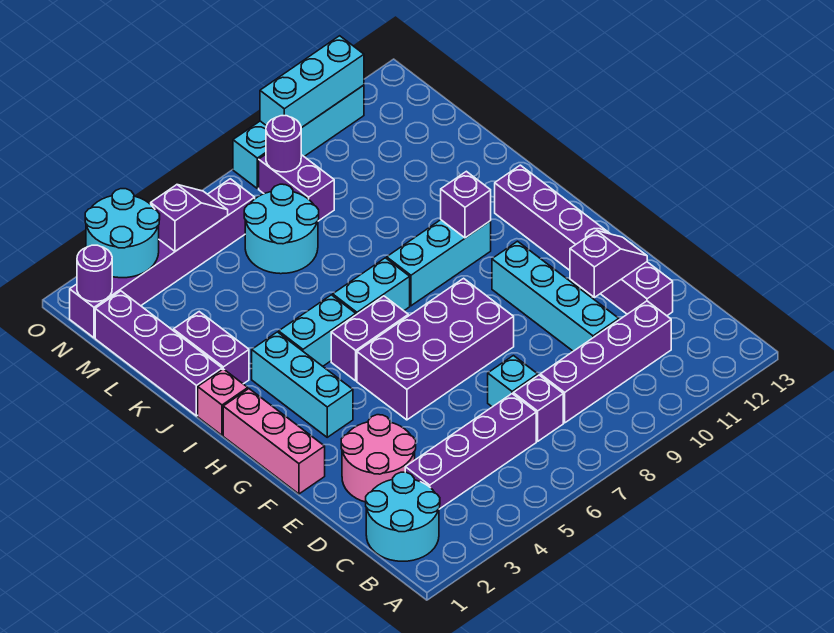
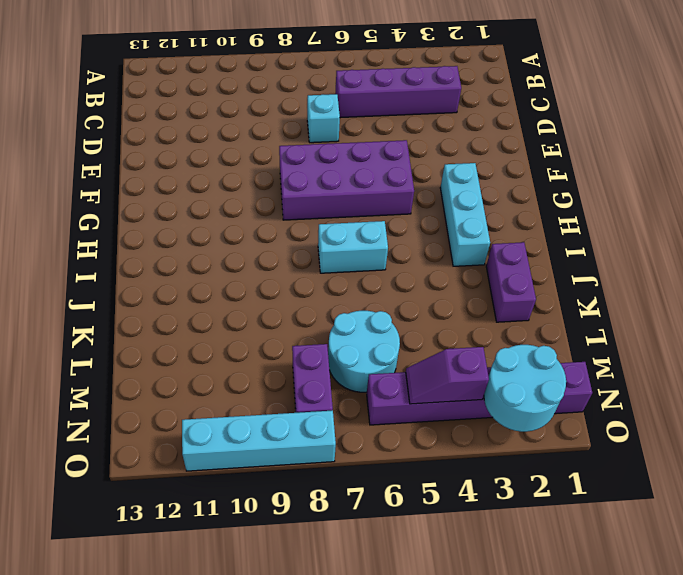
none -> cyan round brick B1:C2 level 1
none -> purple brick C7 level 1
none -> purple brick C8:C11 level 1

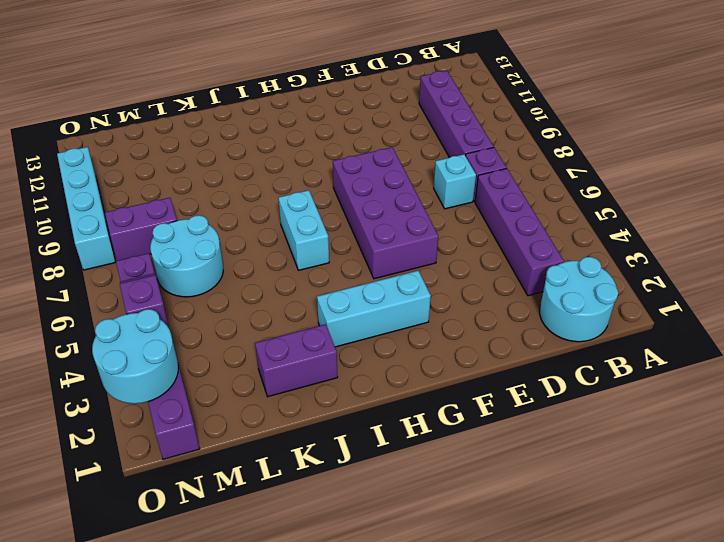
none -> pink round brick D2:E3 level 1
none -> cyan brick D10:G10 level 1
none -> purple brick D12:I12 level 1

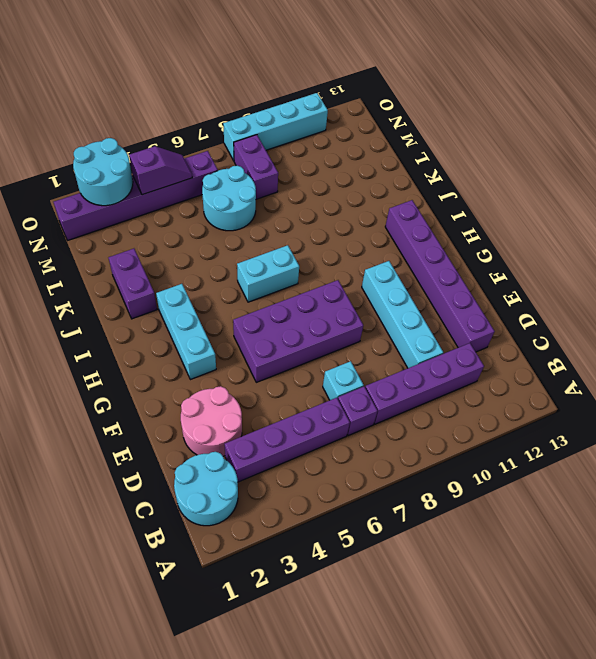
none -> pink brick F1:H1 level 1
none -> purple brick H5:H6 level 1
none -> pink brick I1 level 1

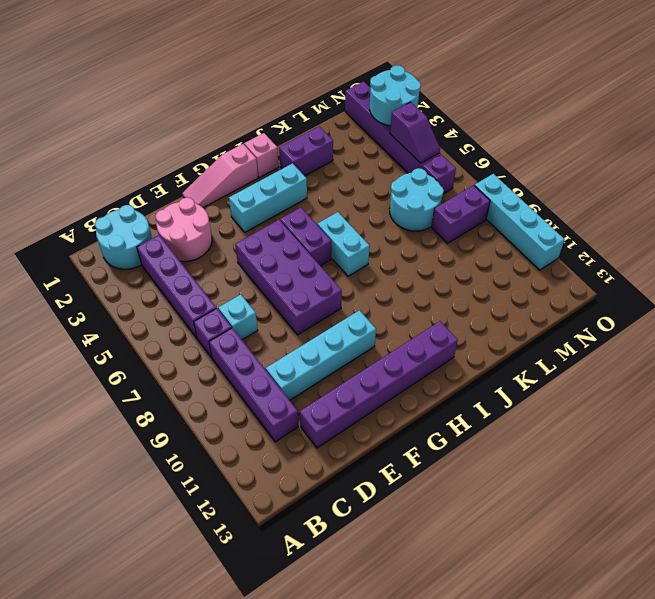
pink slope F1:H1 level 1 top H -> pink brick F1:H1 level 1
none -> cyan brick I4:I5 level 1
none -> cyan brick I8:I10 level 1
none -> purple brick J1:M1 level 1

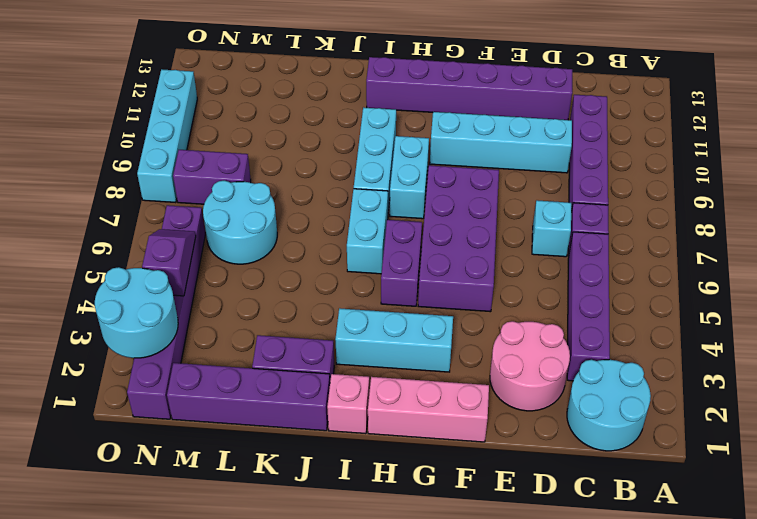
cyan brick H8:H9 level 1 -> cyan brick I4:I5 level 1
none -> purple slope E11:E12 level 2 top 11
none -> purple brick I10 level 2
none -> purple round brick N1 level 2

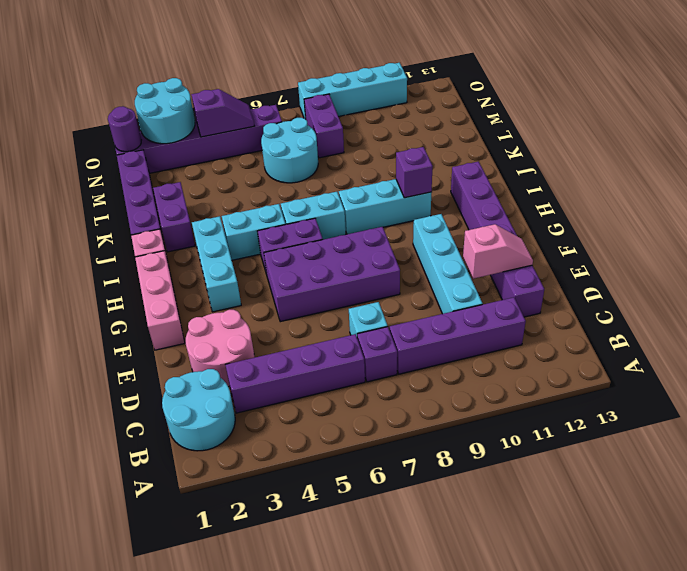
pink slope E11:E12 level 2 top 11 -> purple slope E11:E12 level 2 top 11
none -> purple round brick N8 level 2
none -> cyan brick O9:O11 level 2

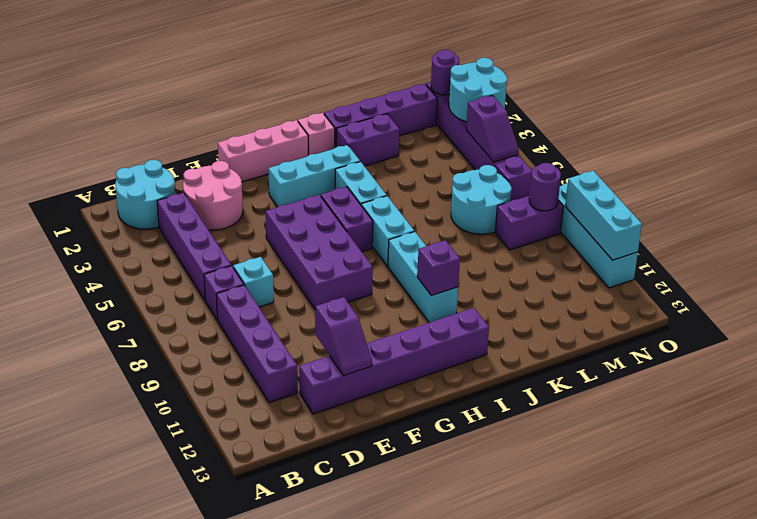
none -> cyan brick D10:G10 level 1

